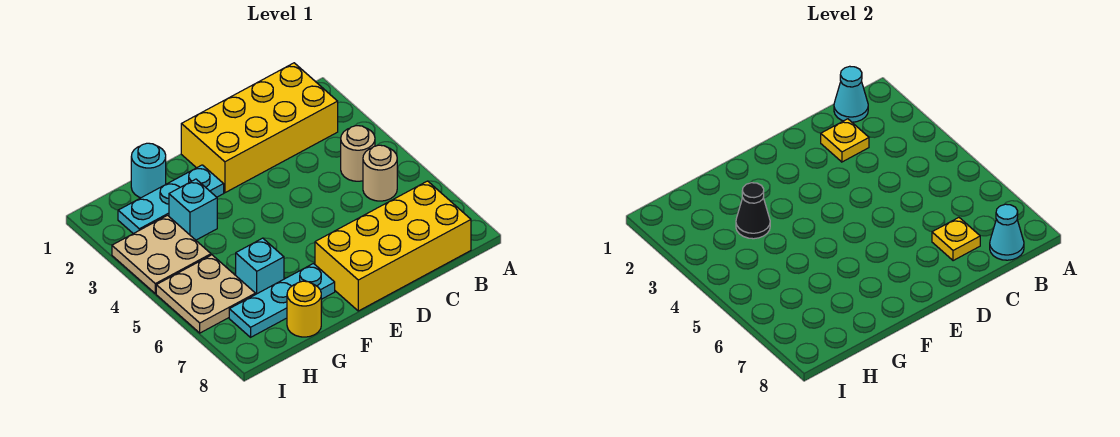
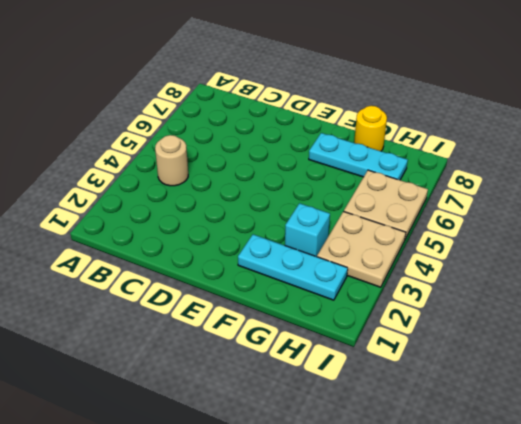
none -> yellow brick B1:E2 level 1
none -> tan round brick B5 level 1
none -> yellow brick B7:E8 level 1

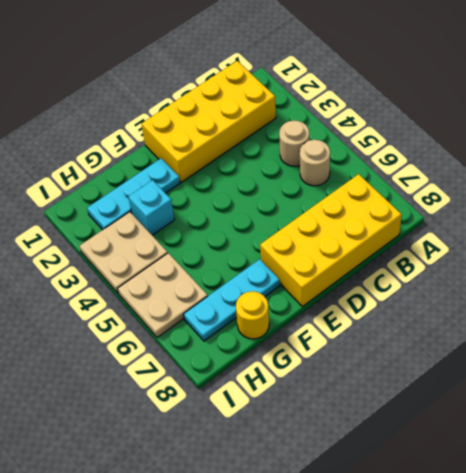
none -> cyan round brick G1 level 1
none -> cyan brick G6 level 1
none -> cyan cone B1 level 2

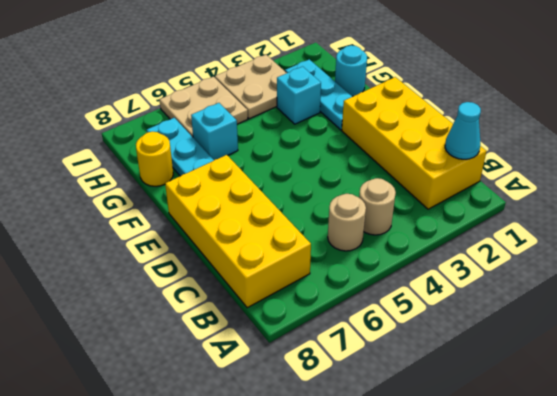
none -> cyan cone B8 level 2
none -> yellow plate C2 level 2
none -> yellow plate C7 level 2

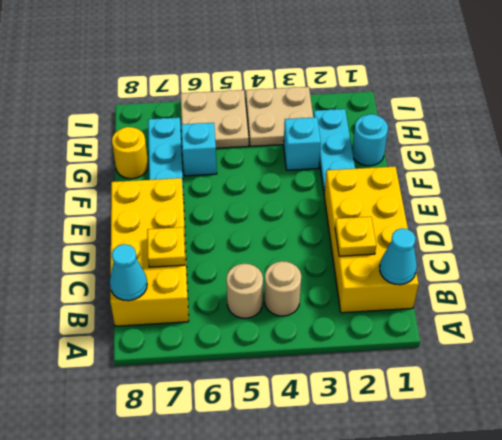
none -> black cone G3 level 2

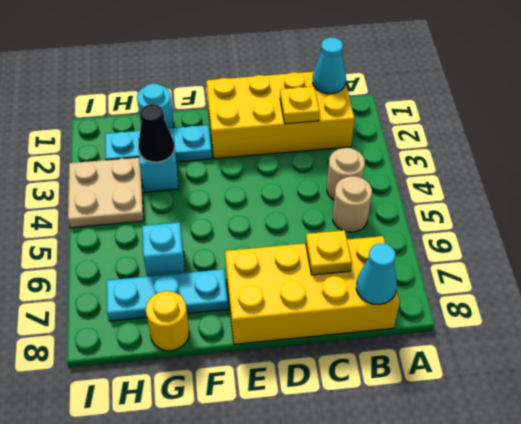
none -> tan plate H5:I6 level 1

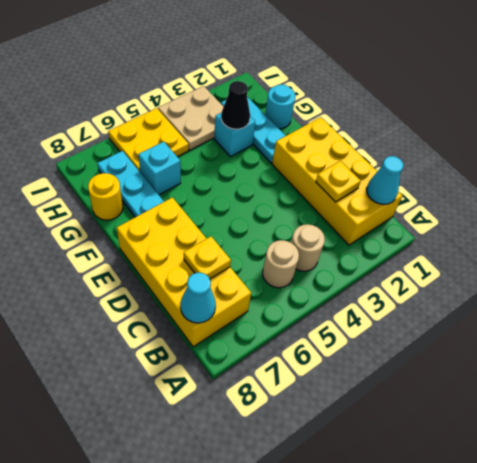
yellow plate H5:I6 level 1 -> tan plate H5:I6 level 1

